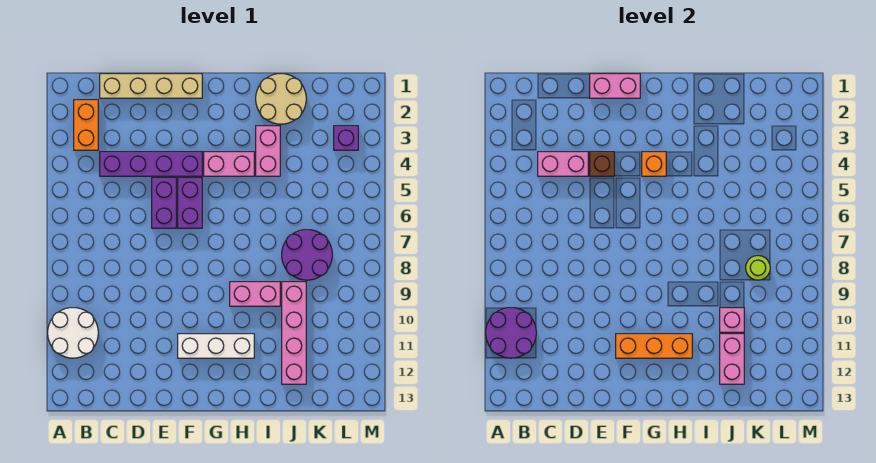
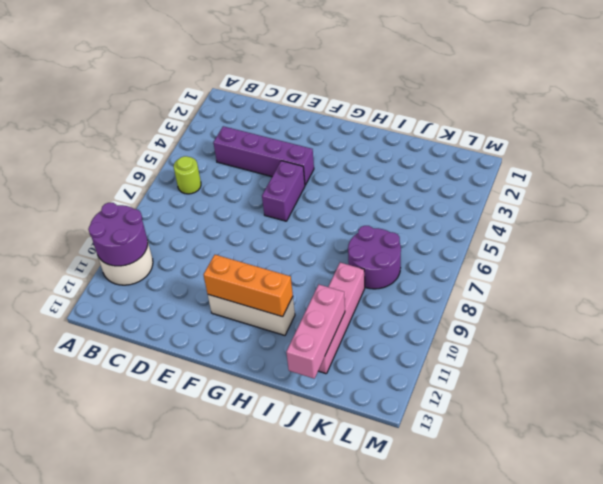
lime round brick B6 level 1 -> lime round brick K8 level 2
pink brick J11:J13 level 2 -> pink brick J11:J12 level 2
none -> orange brick B2:B3 level 1
none -> tan brick C1:F1 level 1
none -> purple brick E5:E6 level 1

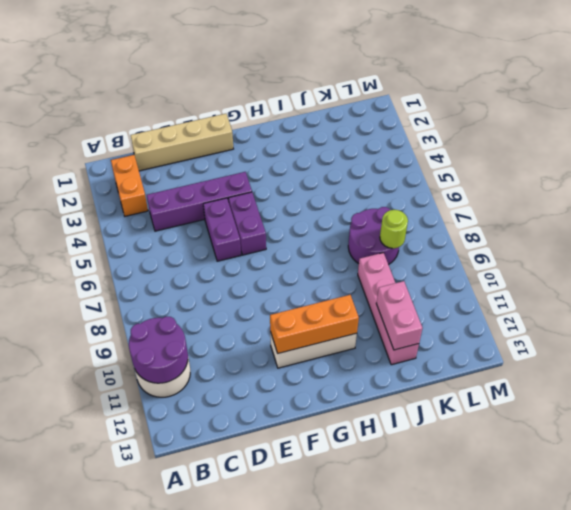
none -> pink brick G4:H4 level 1
none -> pink brick H9:I9 level 1
none -> tan round brick I1:J2 level 1

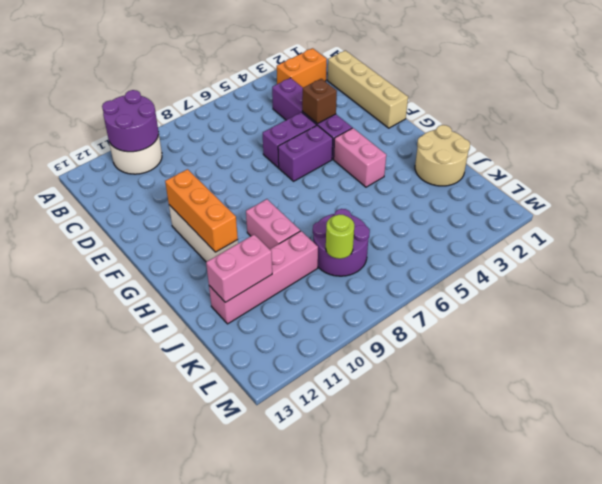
none -> pink brick I3:I4 level 1
none -> purple brick L3 level 1
none -> pink brick C4:D4 level 2

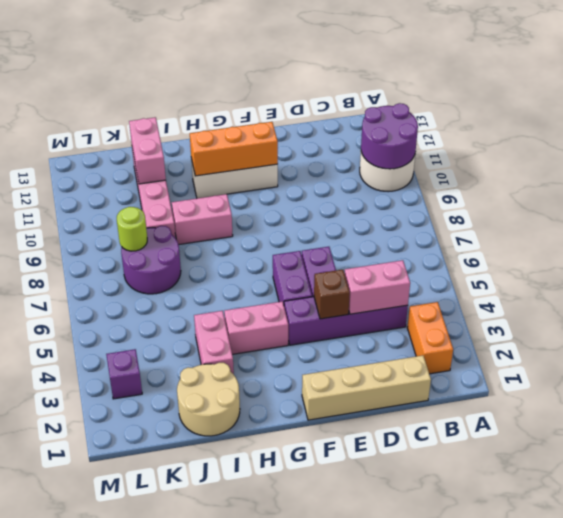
none -> pink brick E1:F1 level 2
none -> orange brick G4 level 2
none -> pink brick J10 level 2

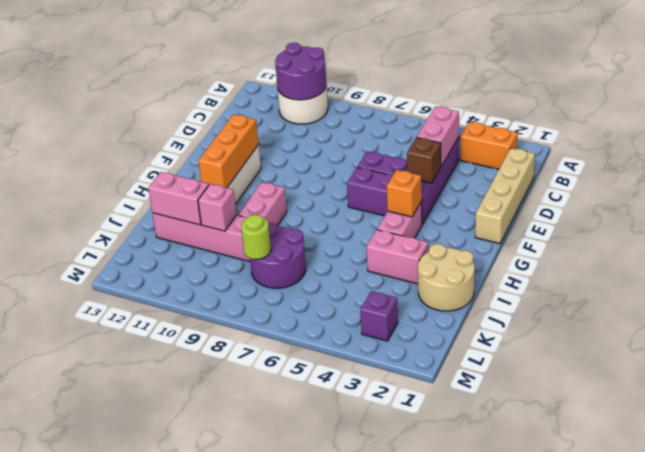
none -> pink brick E1:F1 level 2

